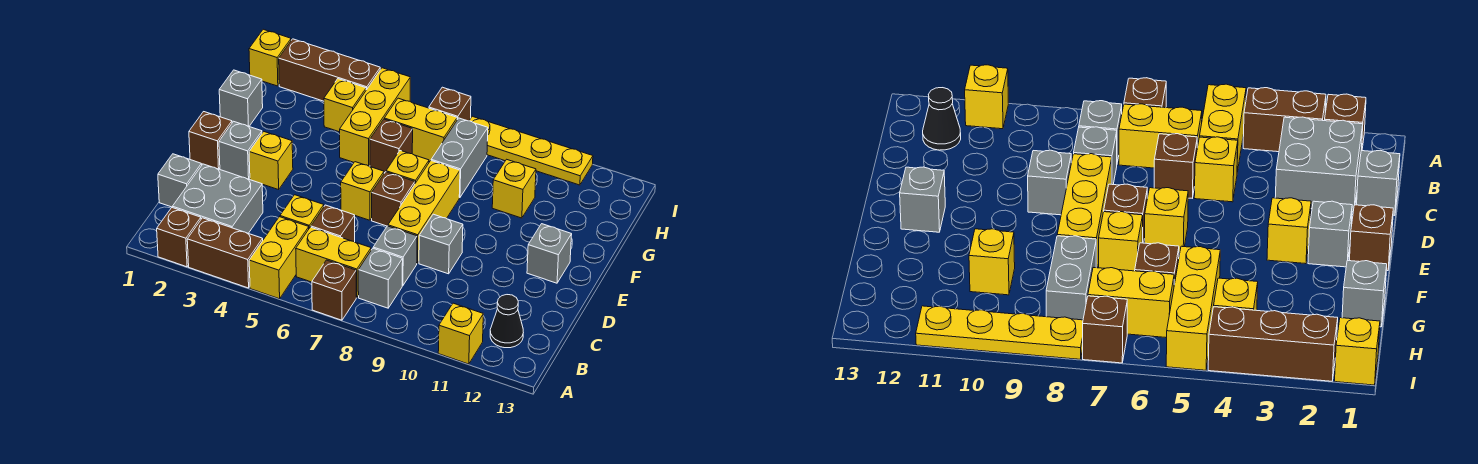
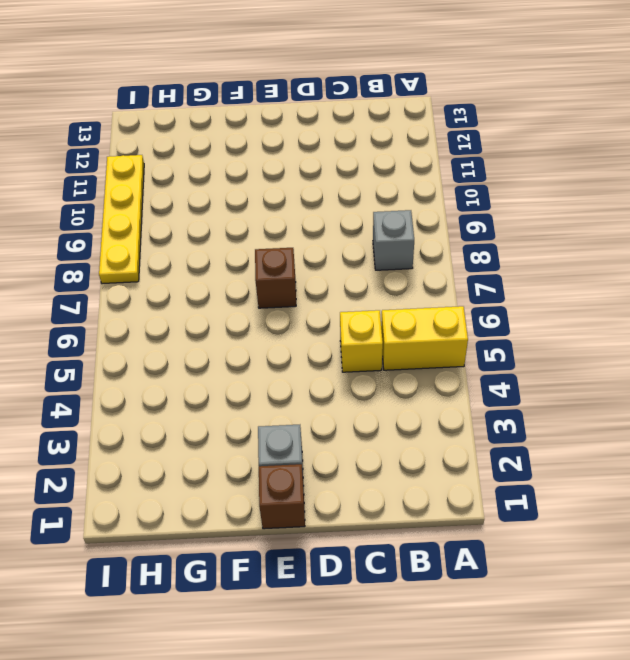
none -> brown brick A2 level 1
none -> brown brick A3:A4 level 1
none -> brown brick A7 level 1
none -> yellow brick A11 level 1

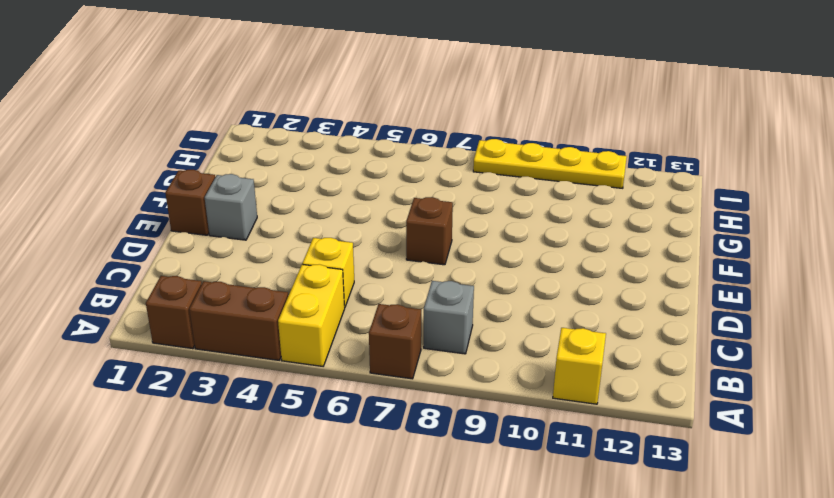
none -> grey brick B2:C3 level 1
none -> yellow brick B6:B7 level 1
none -> black cone B12 level 1
none -> grey brick C1 level 1

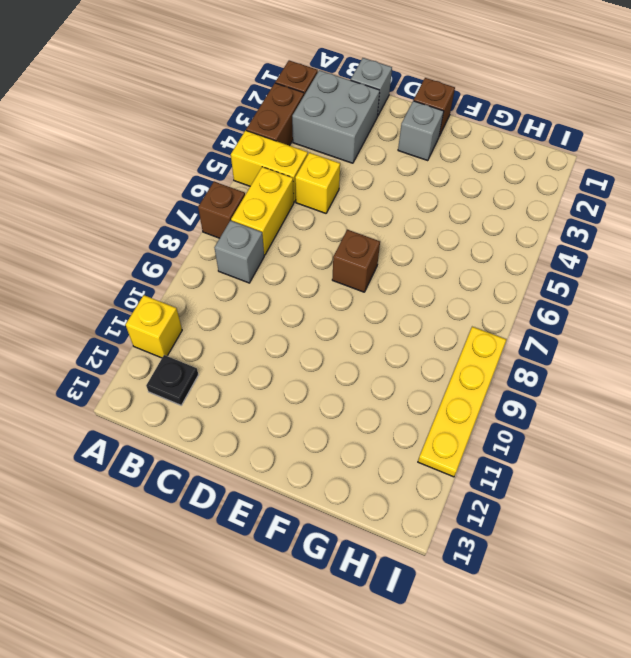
black plate B12 level 1 -> black cone B12 level 1
none -> brown brick C6 level 1
none -> grey brick C8 level 1
none -> yellow brick D8:F8 level 1
none -> grey brick D9 level 1

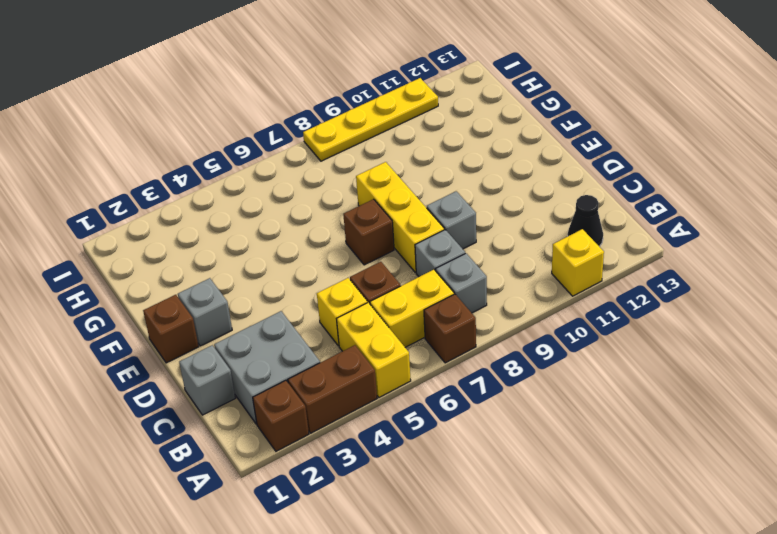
none -> yellow brick E3 level 1
none -> yellow brick E6 level 1
none -> grey brick E12 level 1
none -> yellow brick F7 level 1

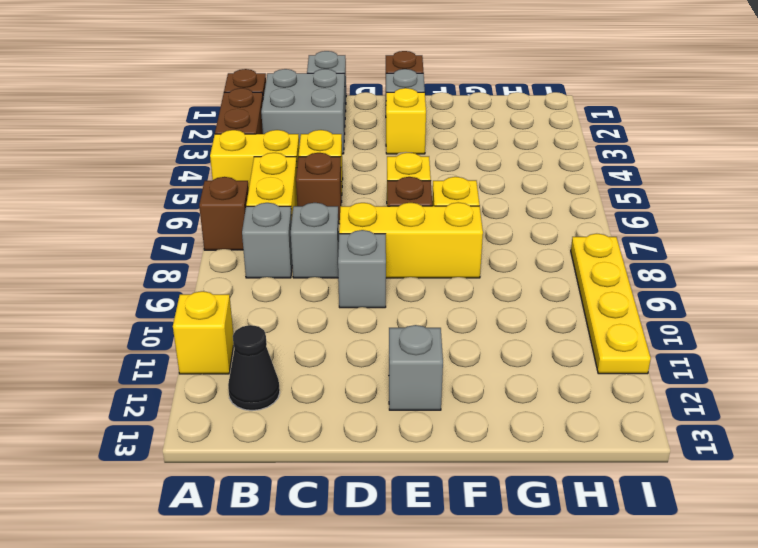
none -> grey brick G1 level 1
none -> yellow brick G5:I5 level 1
none -> brown brick G6 level 1
none -> grey brick G8:H8 level 1

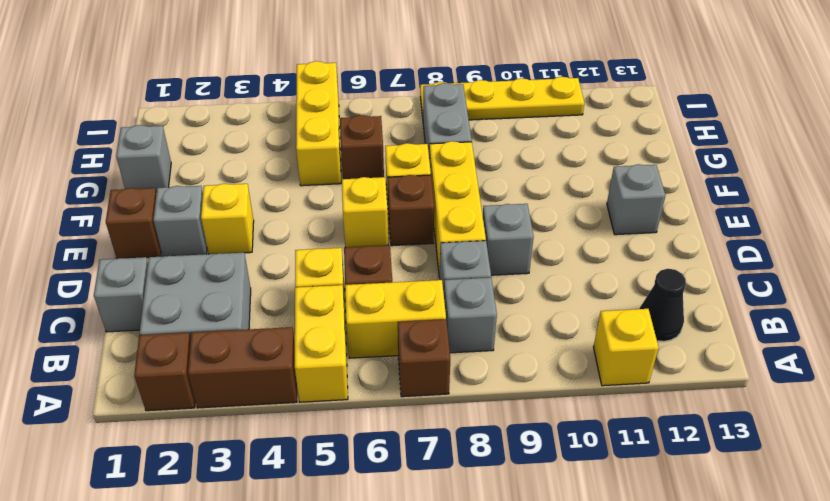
none -> yellow brick G10 level 1
none -> yellow brick H4 level 1
none -> yellow brick H6:H7 level 1
none -> yellow brick I1 level 1

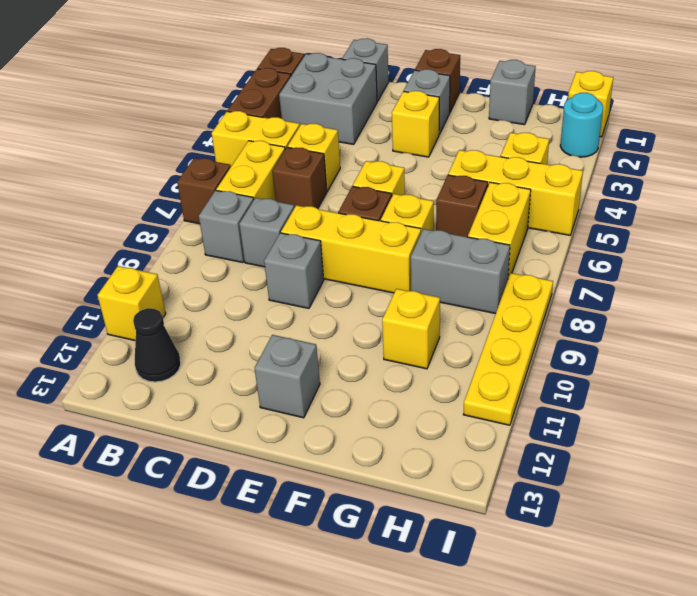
cyan round brick I2 level 1 -> brown brick I2:I4 level 1
none -> brown brick I7 level 1

